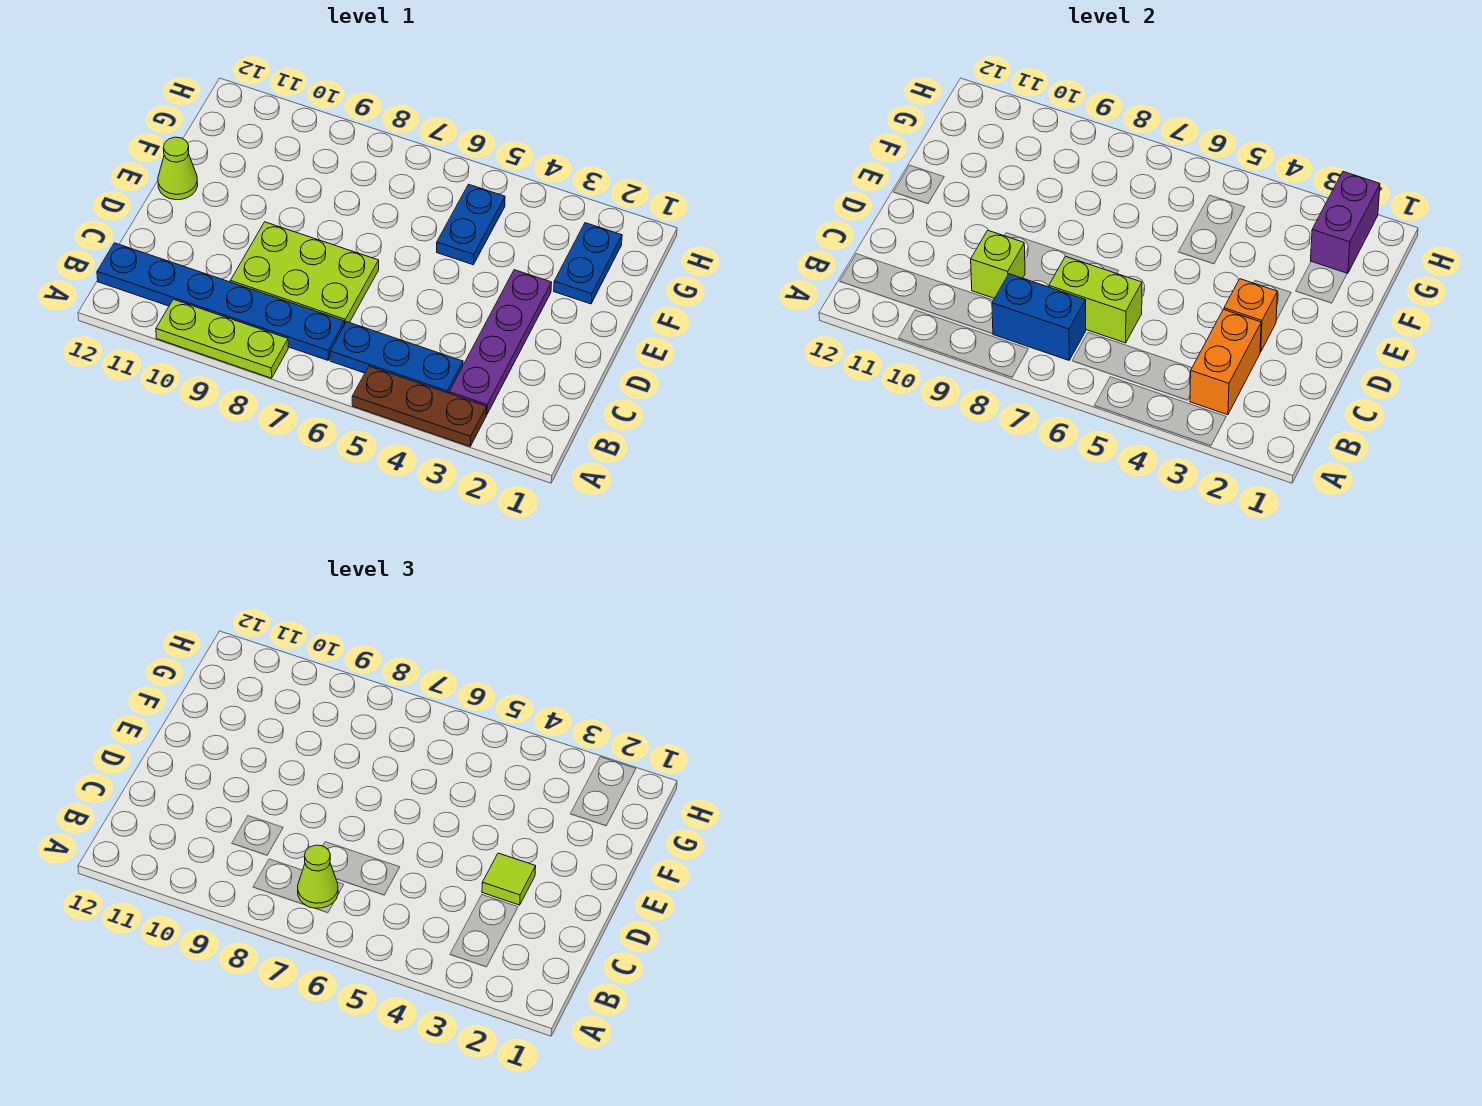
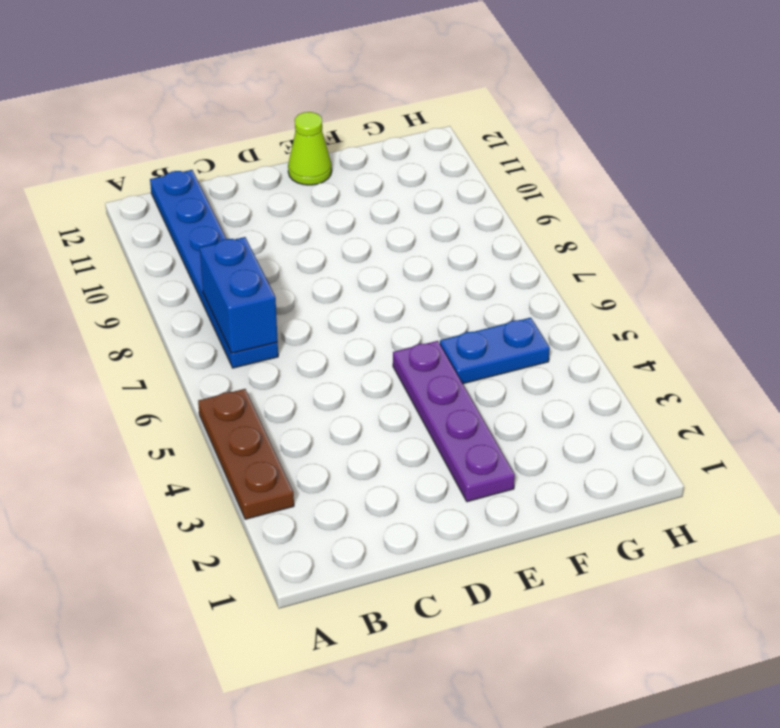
purple plate E2:E5 level 1 -> purple plate B3:E3 level 1
none -> lime plate A8:A10 level 1
none -> blue plate B4:B6 level 1
none -> lime plate C7:D9 level 1

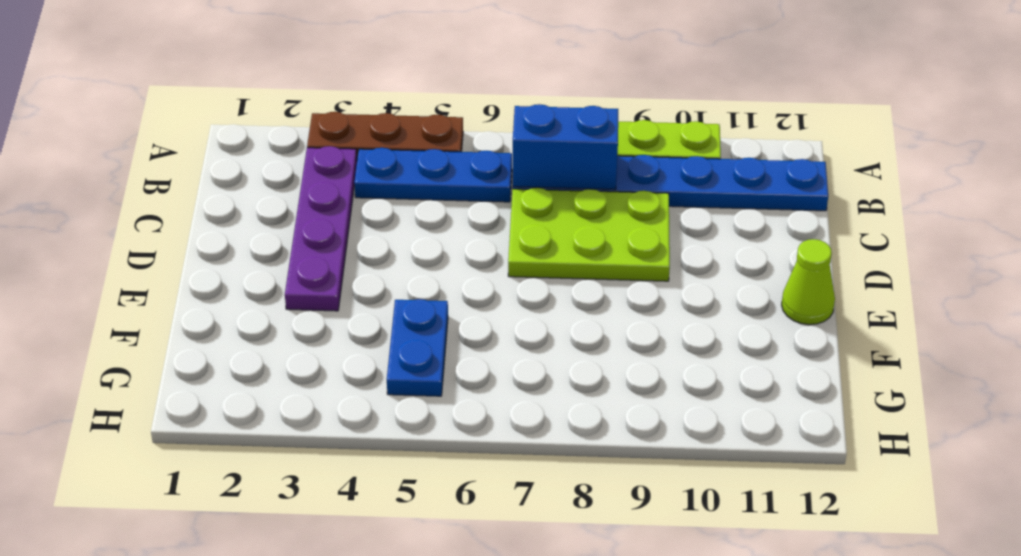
none -> blue plate F2:G2 level 1
none -> orange brick B3:C3 level 2
none -> lime brick C6:C7 level 2

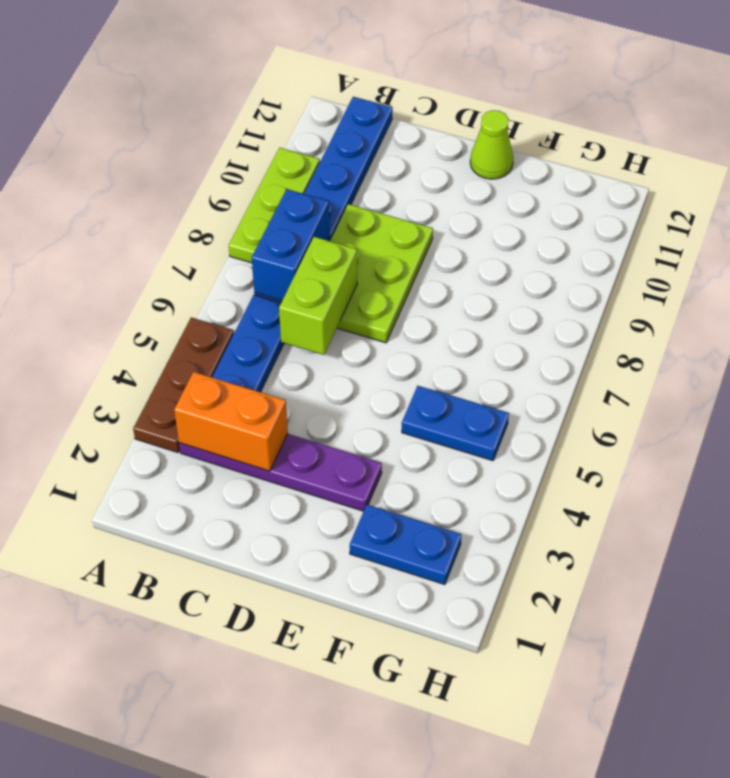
none -> lime brick C9 level 2
none -> orange brick D3 level 2
none -> purple brick G2:H2 level 2

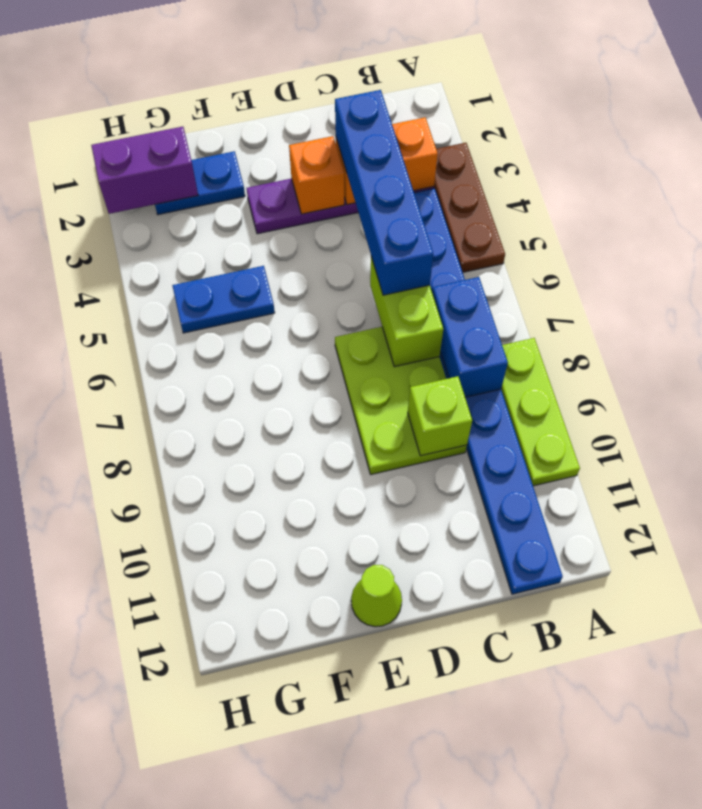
blue brick C3:C6 level 3 -> none
none -> lime cone B7 level 3
none -> lime tile D3 level 3

